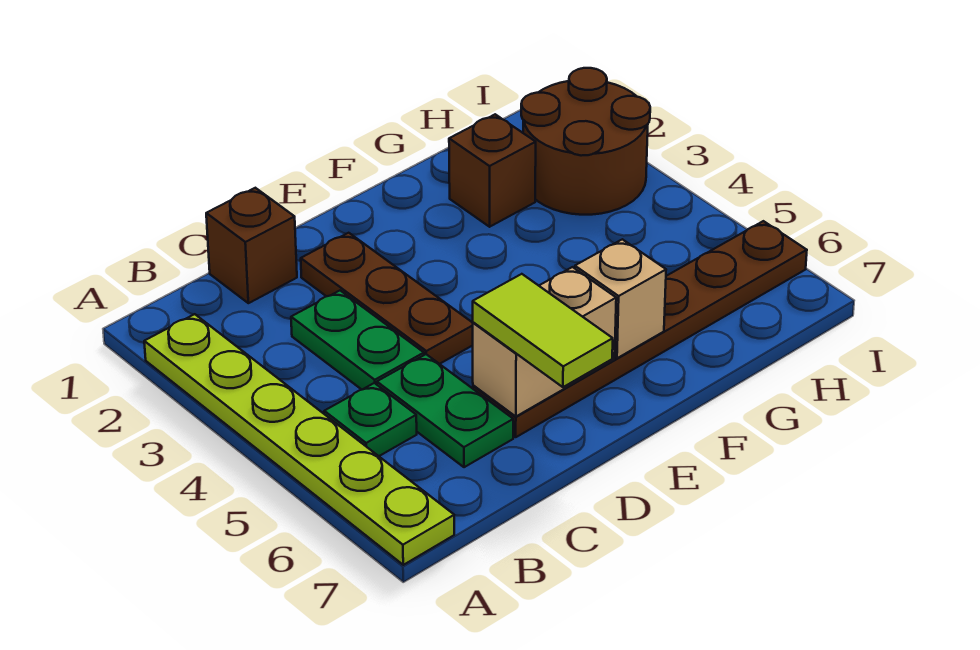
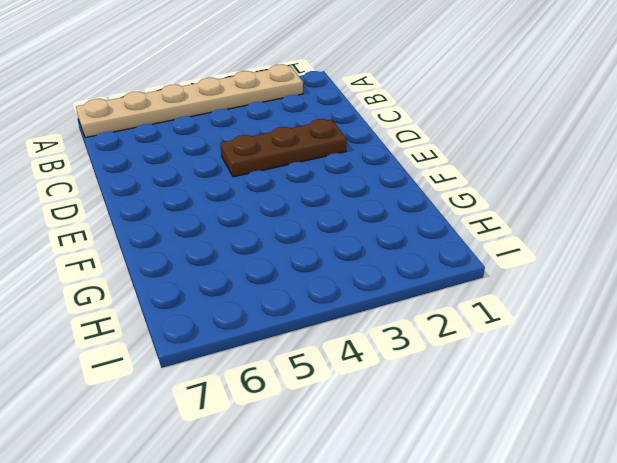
tan plate A2:A7 level 1 -> lime plate A2:A7 level 1
none -> green plate B5 level 1
none -> brown brick C1 level 1
none -> green plate C3:C4 level 1

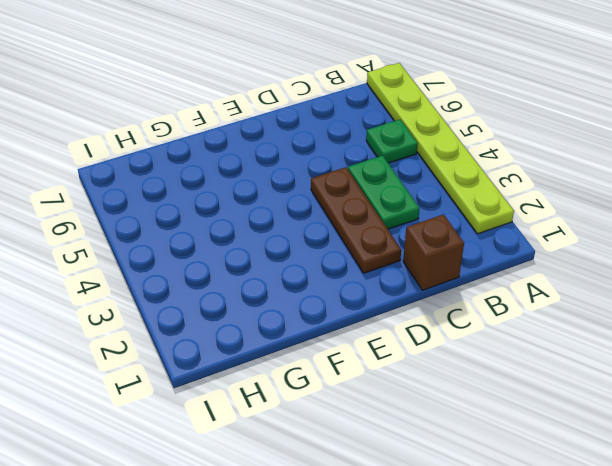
none -> green plate C5:C6 level 1
none -> brown plate D6:I6 level 1
none -> brown brick G2 level 1

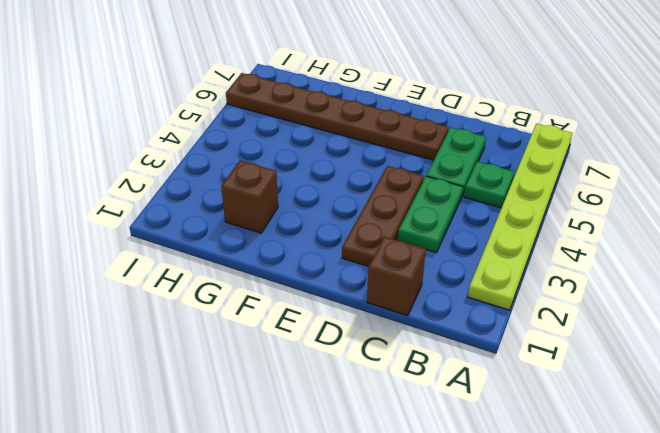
none -> brown round brick H2:I3 level 1
none -> tan brick D6:E6 level 2
none -> tan brick F6 level 2

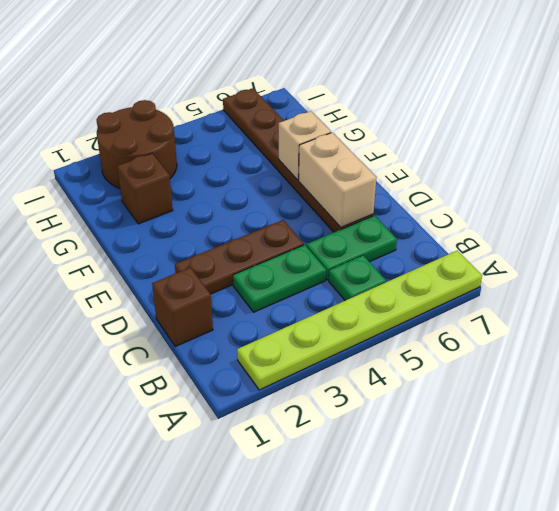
none -> lime tile D6:D7 level 3

